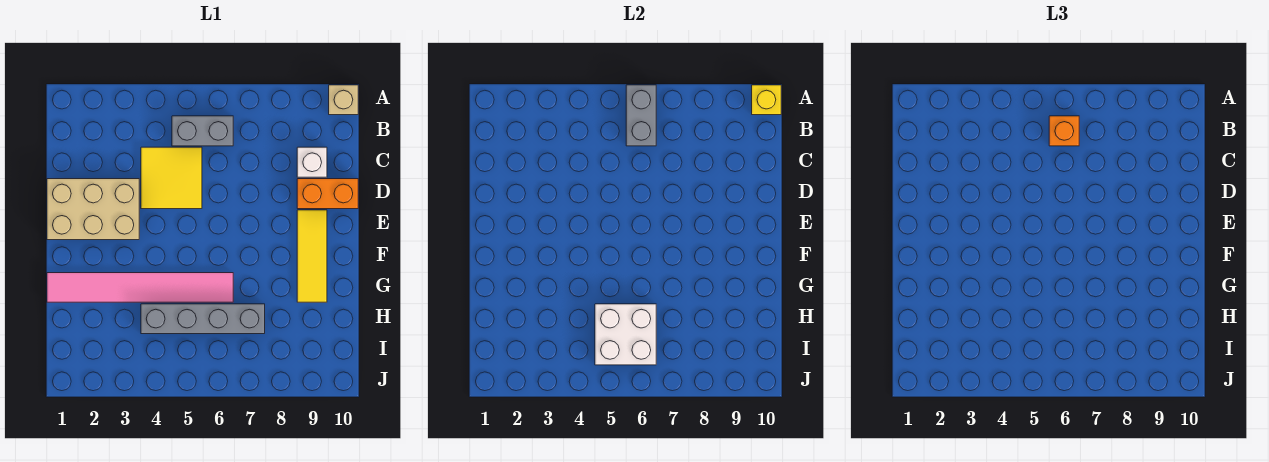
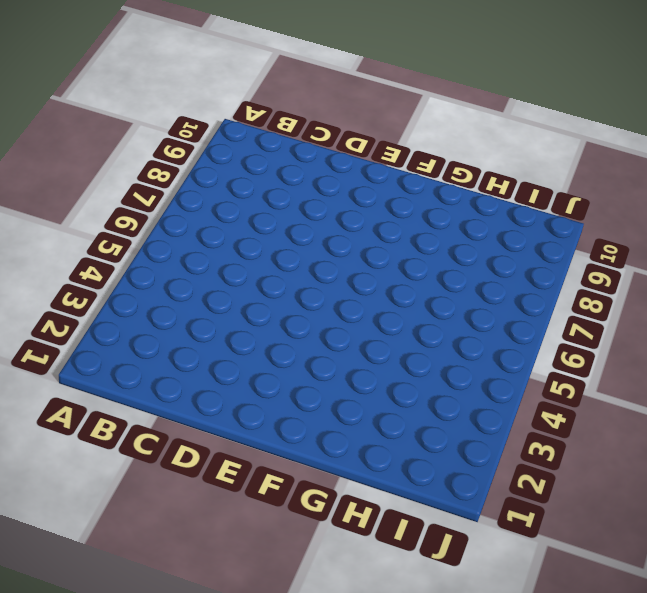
none -> tan brick A10 level 1
none -> grey brick B5:B6 level 1
none -> yellow tile C4:D5 level 1

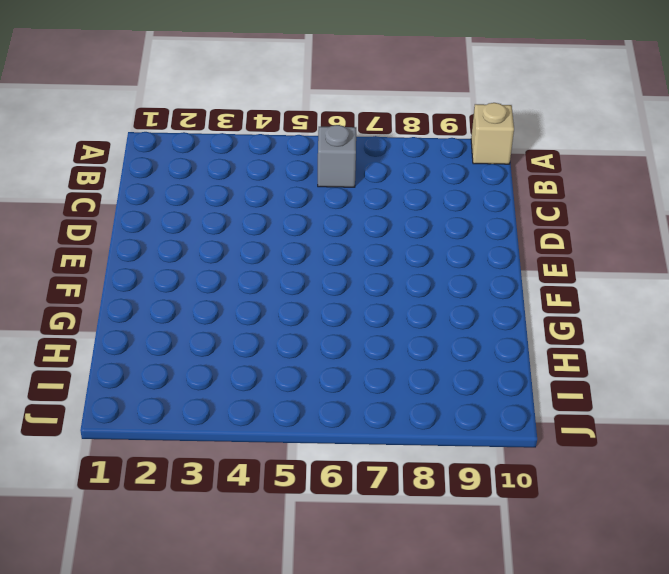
grey brick B6 level 1 -> grey brick B5:B6 level 1
none -> yellow tile C4:D5 level 1
none -> white brick C9 level 1
none -> tan brick D1:E3 level 1

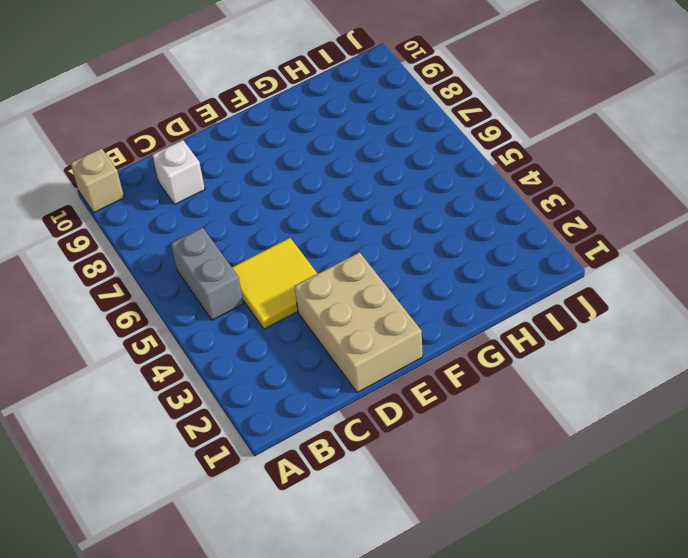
none -> orange brick D9:D10 level 1
none -> yellow tile E9:G9 level 1
none -> pink tile G1:G6 level 1

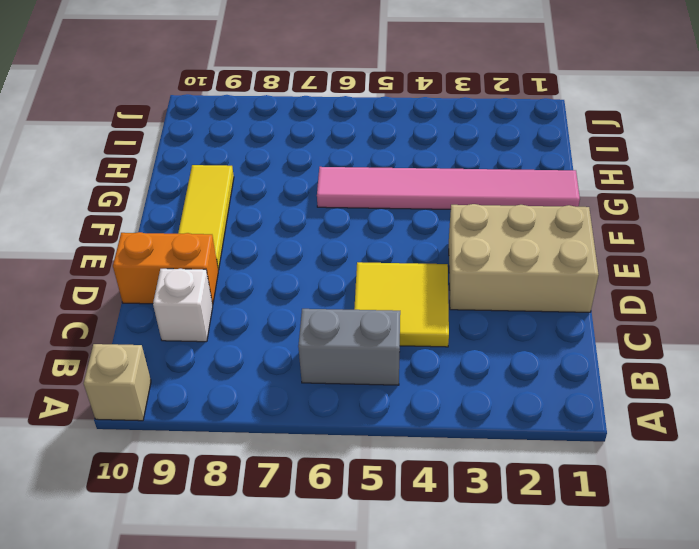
none -> grey brick H4:H7 level 1
none -> grey brick A6:B6 level 2
none -> yellow brick A10 level 2

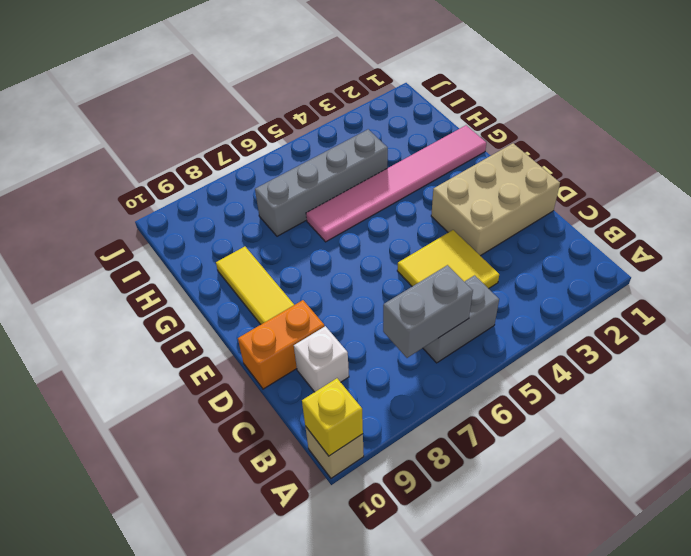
grey brick B6:B7 level 2 -> grey brick A6:B6 level 2
none -> white brick H5:I6 level 2
none -> orange brick B6 level 3

